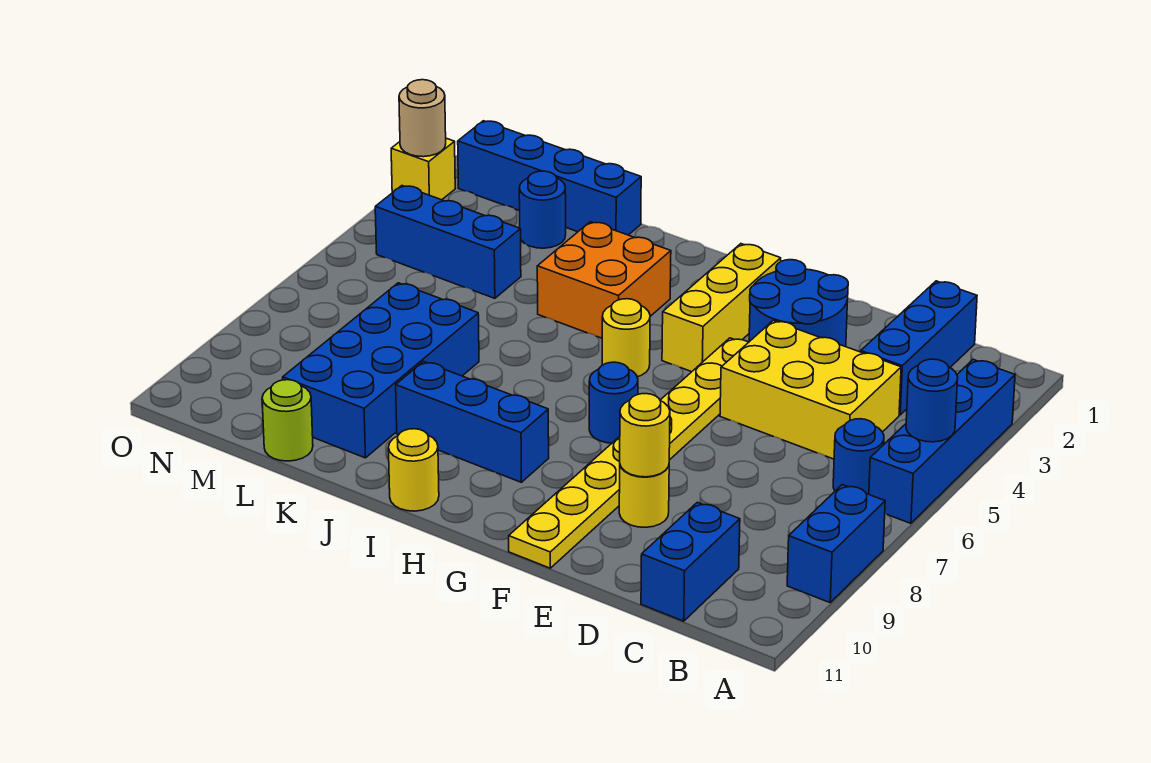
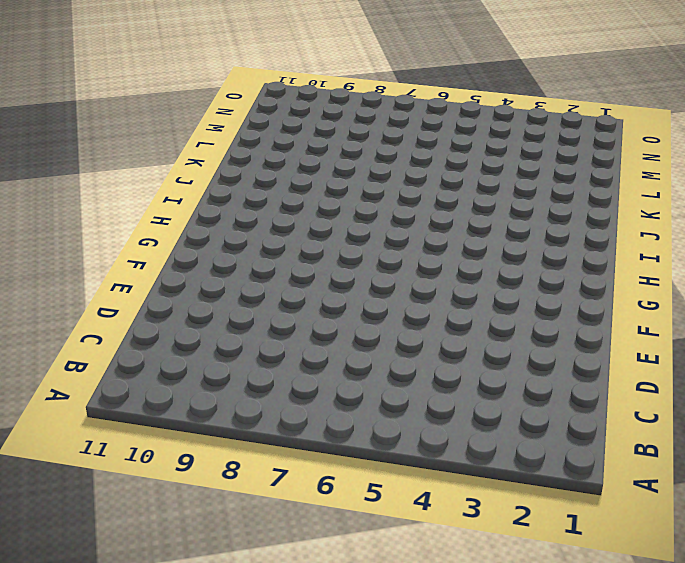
none -> blue brick A3:A6 level 1
none -> blue brick A8:A9 level 1
none -> blue round brick B6 level 1

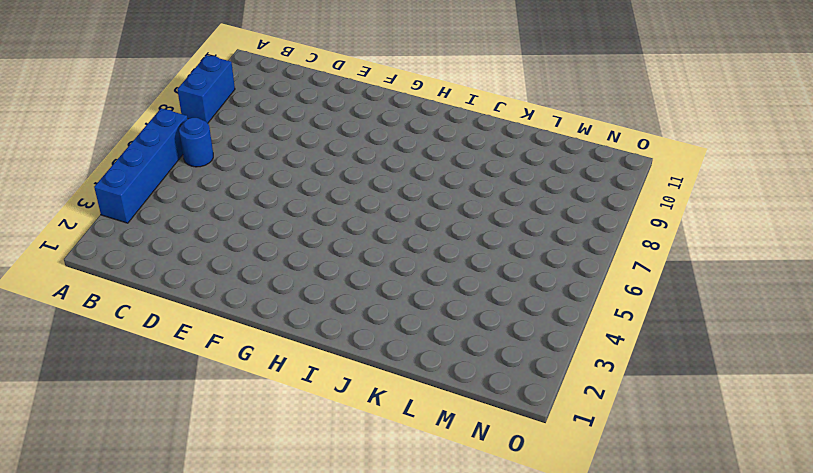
none -> blue brick C1:C3 level 1
none -> yellow brick C4:E5 level 1
none -> blue brick C10:C11 level 1

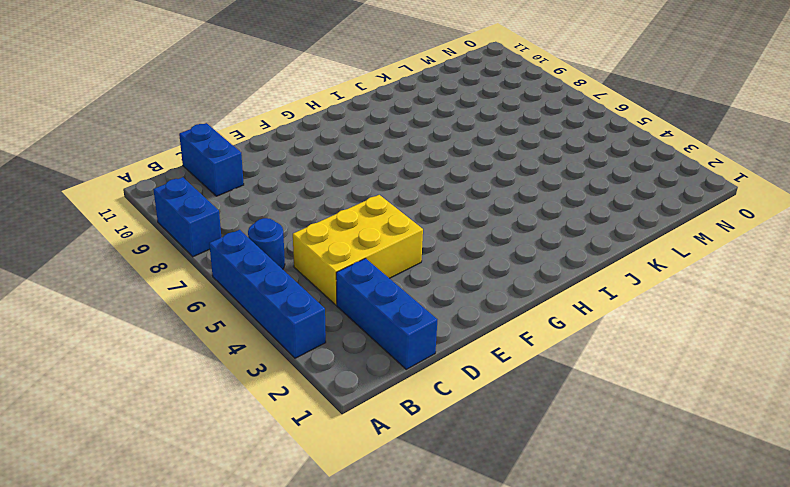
none -> blue round brick E2:F3 level 1
none -> yellow round brick E9 level 1
none -> yellow plate F4:F11 level 1

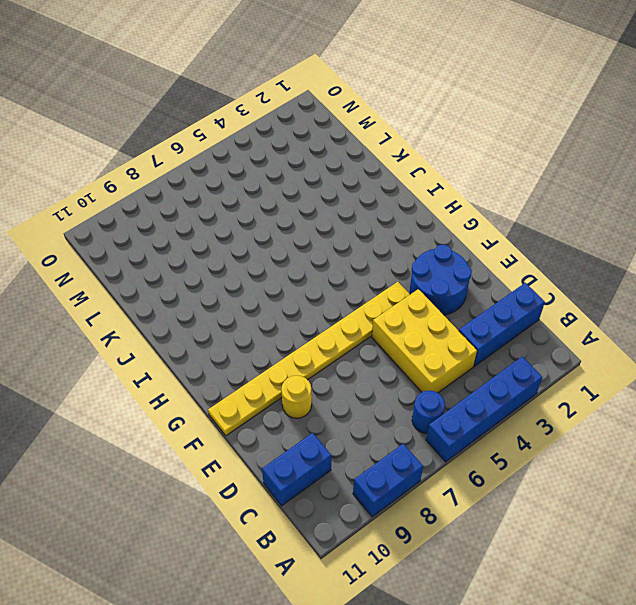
none -> yellow brick G2:G4 level 1
none -> blue round brick G7 level 1
none -> yellow round brick H5 level 1

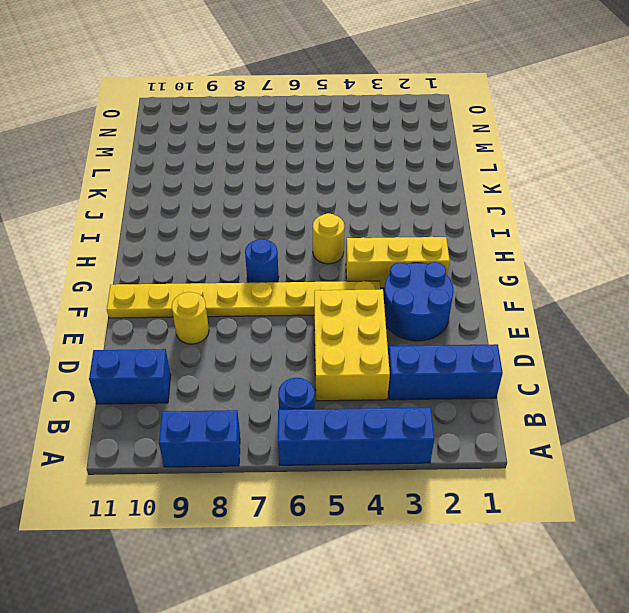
none -> blue brick H9:J9 level 1
none -> orange brick I3:J4 level 1
none -> yellow round brick I11 level 1

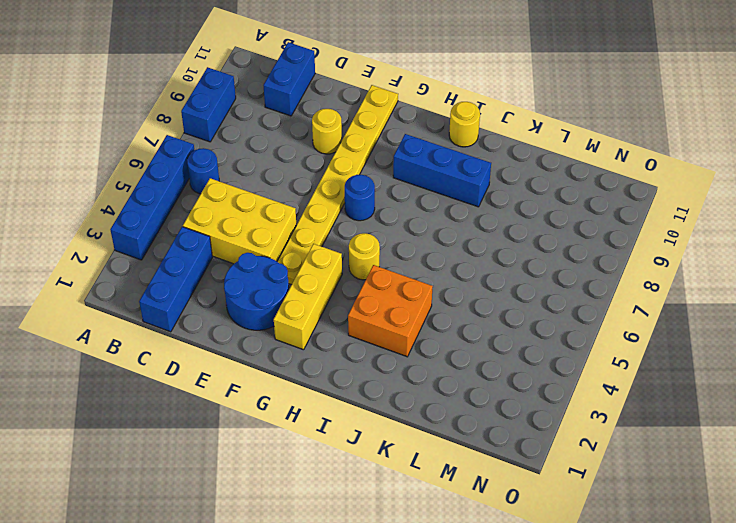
none -> blue brick K1:N1 level 1
none -> blue brick K7:L10 level 1
none -> blue round brick L2 level 1

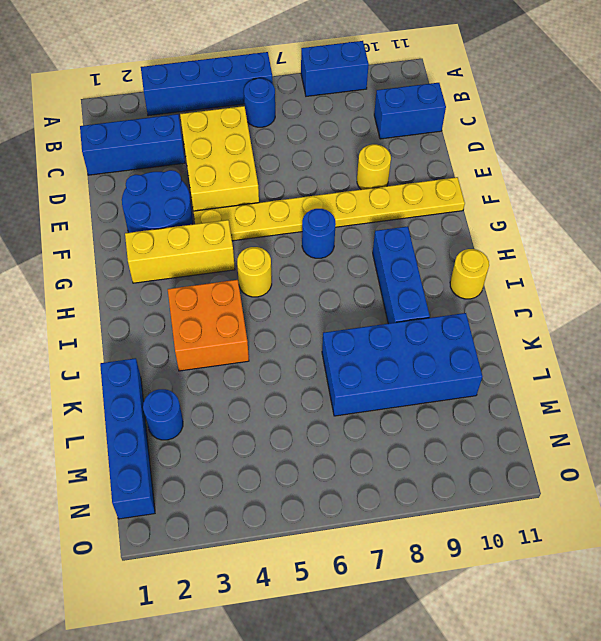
none -> blue brick L4:N4 level 1
none -> lime round brick L11 level 1
none -> yellow brick O2 level 1

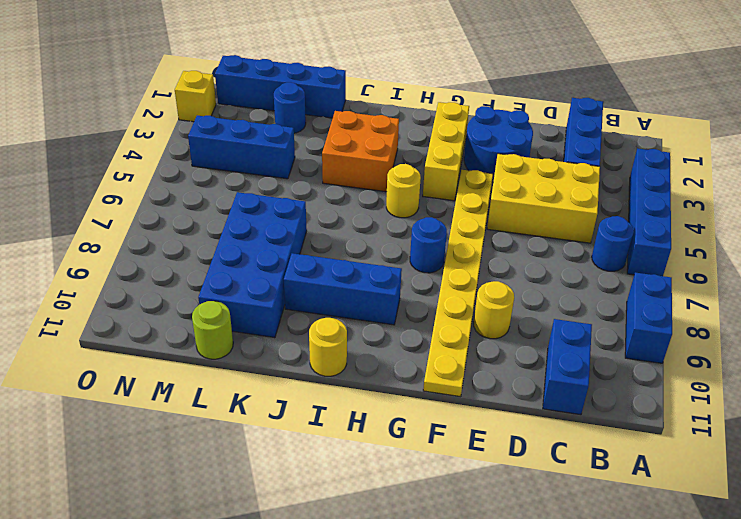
none -> blue round brick A5 level 2
none -> yellow round brick E9 level 2
none -> tan round brick O2 level 2

